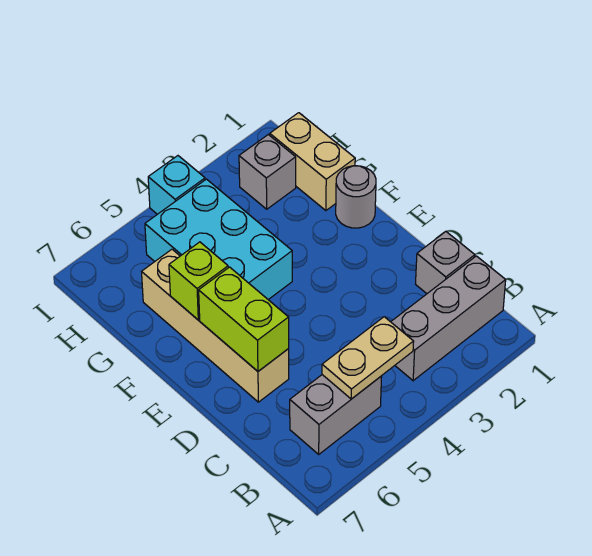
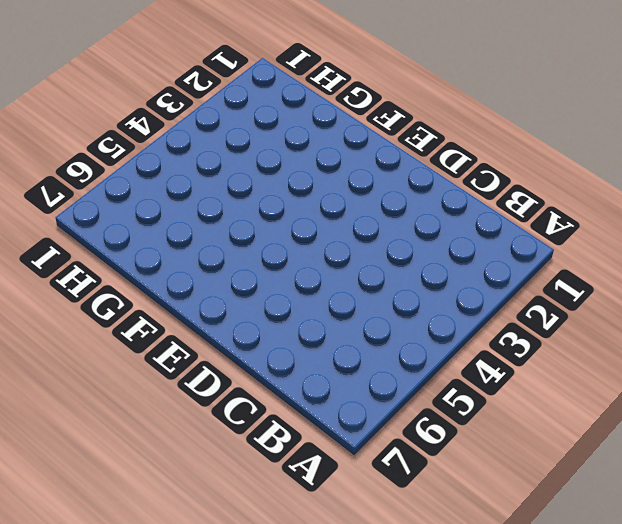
none -> grey brick B1:B3 level 1
none -> grey brick B5:B6 level 1
none -> grey brick C1 level 1

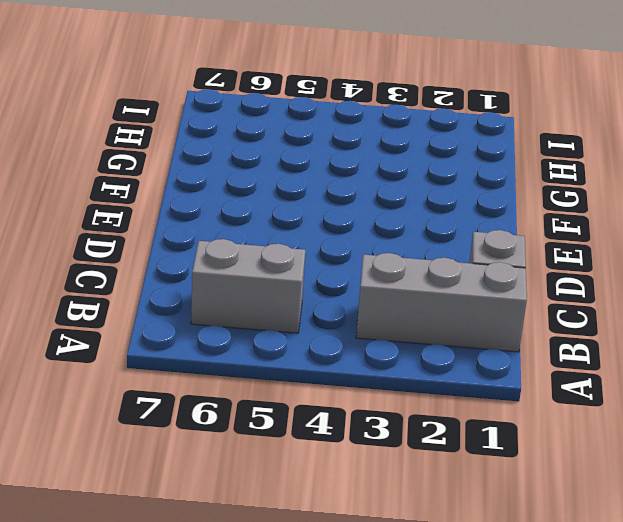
none -> tan brick D6:G6 level 1
none -> grey round brick F1 level 1
none -> cyan brick F4:H5 level 1

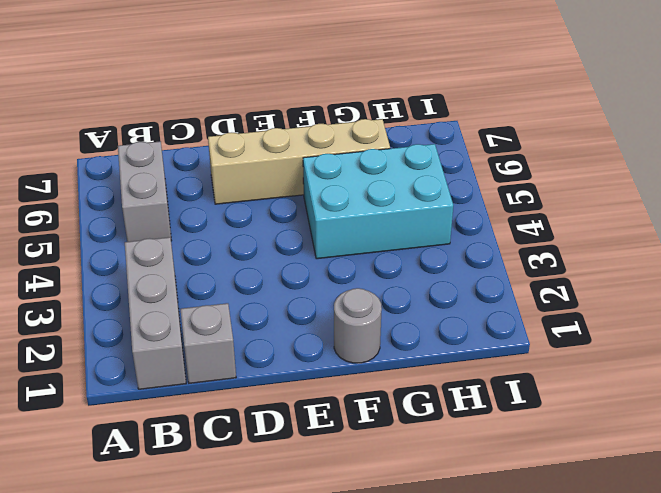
none -> tan brick G1:H1 level 1
none -> grey brick H2 level 1
none -> cyan brick I4 level 1

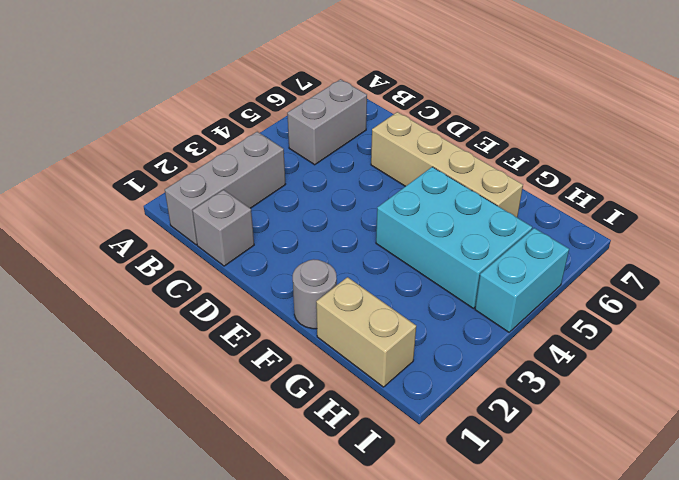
cyan brick I4:I5 level 1 -> cyan brick I4 level 1
none -> grey brick H2 level 1
none -> tan plate B4:B5 level 2
none -> lime brick D6:E6 level 2

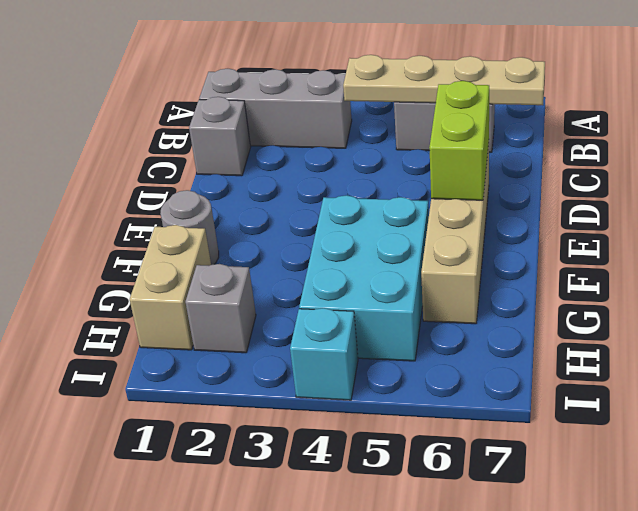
tan plate B4:B7 level 2 -> tan plate B4:B5 level 2
none -> lime brick F6 level 2

